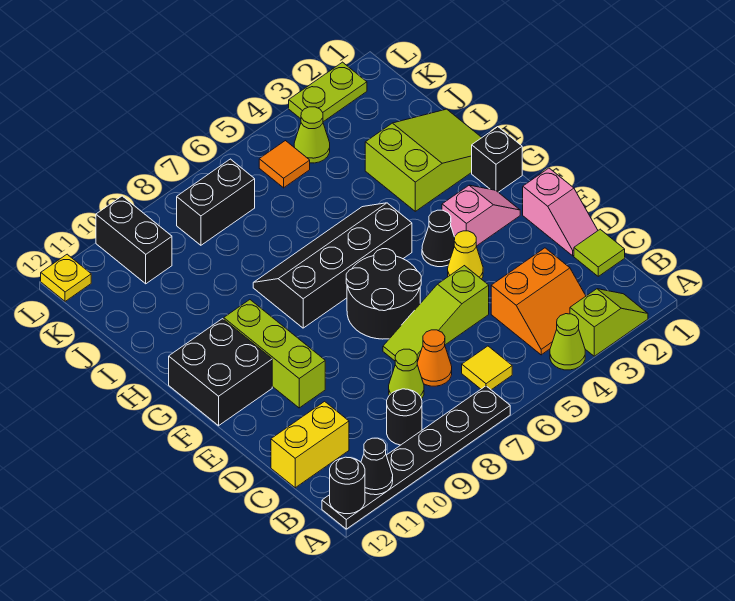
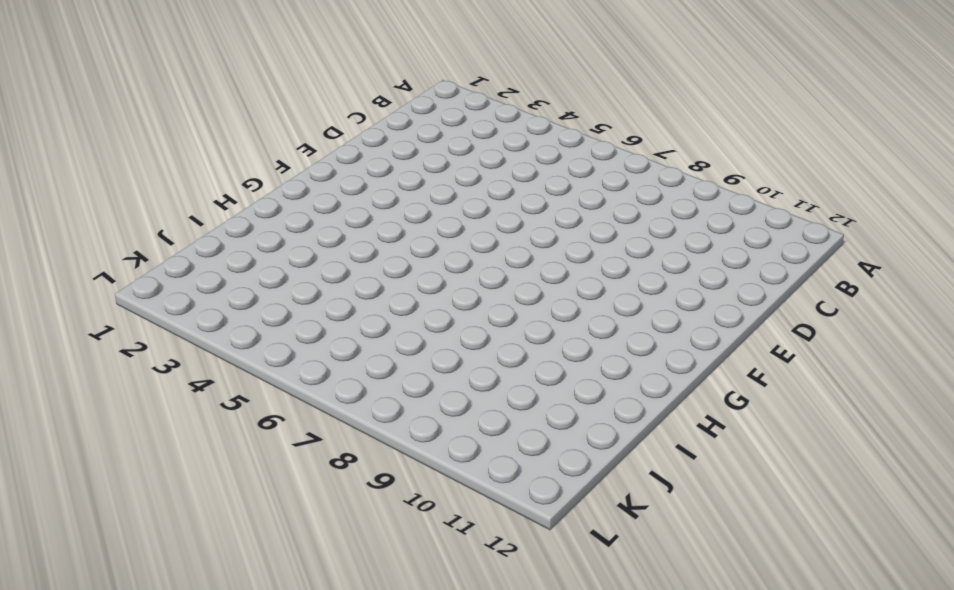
none -> lime slope A2:A3 level 1 top 3
none -> lime cone A4 level 1
none -> black plate A7:A12 level 1

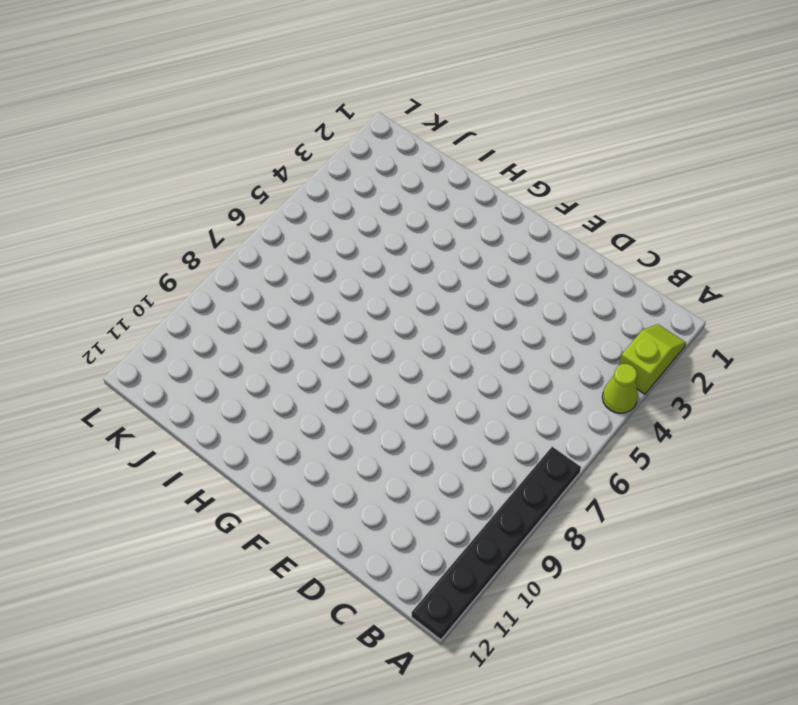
none -> orange slope B3:C4 level 1 top C
none -> yellow tile B6 level 1
none -> black round brick B9 level 1

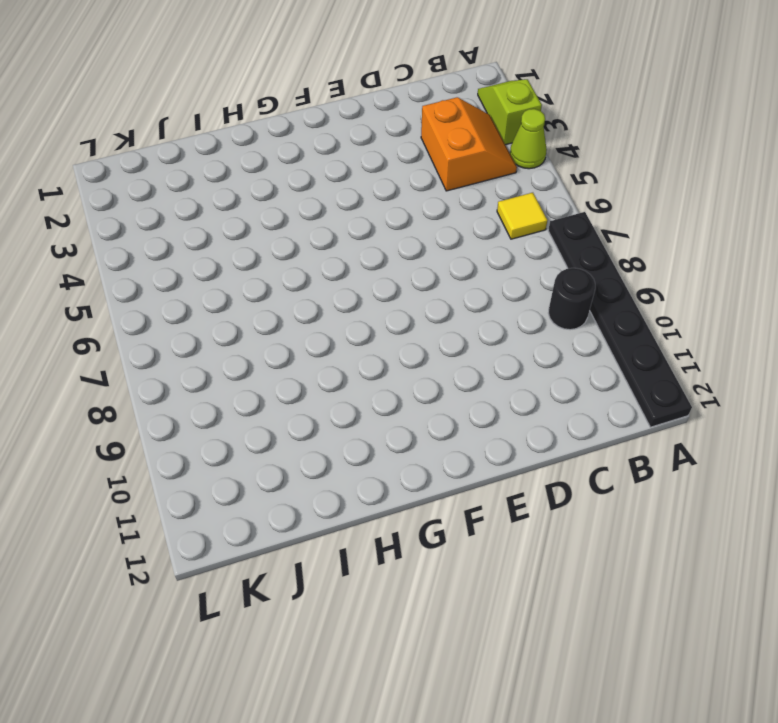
none -> lime tile C1 level 1
none -> orange cone C7 level 1
none -> lime cone C8 level 1

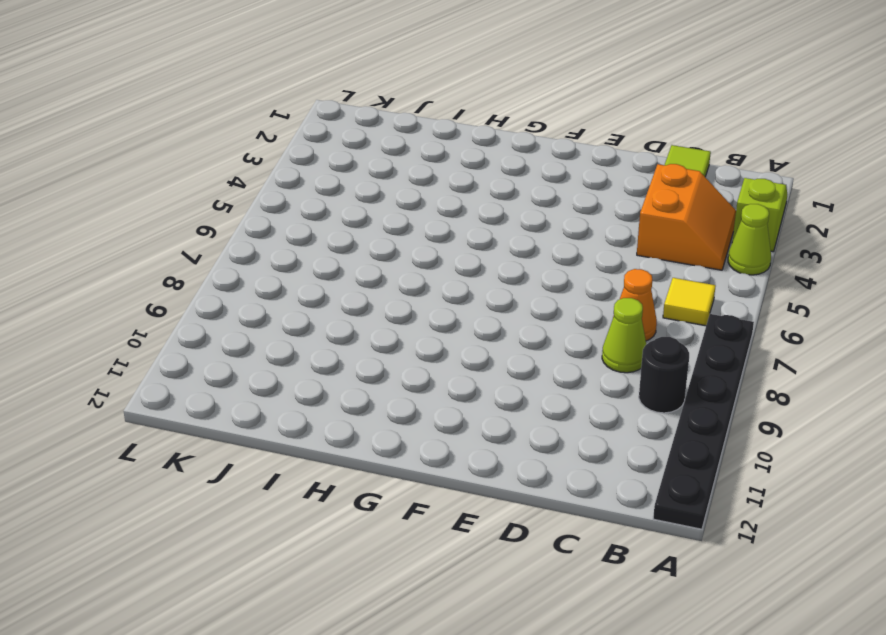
none -> yellow brick C11:C12 level 1
none -> pink slope D1:E1 level 1 top E
none -> lime slope D5:D7 level 1 top 5

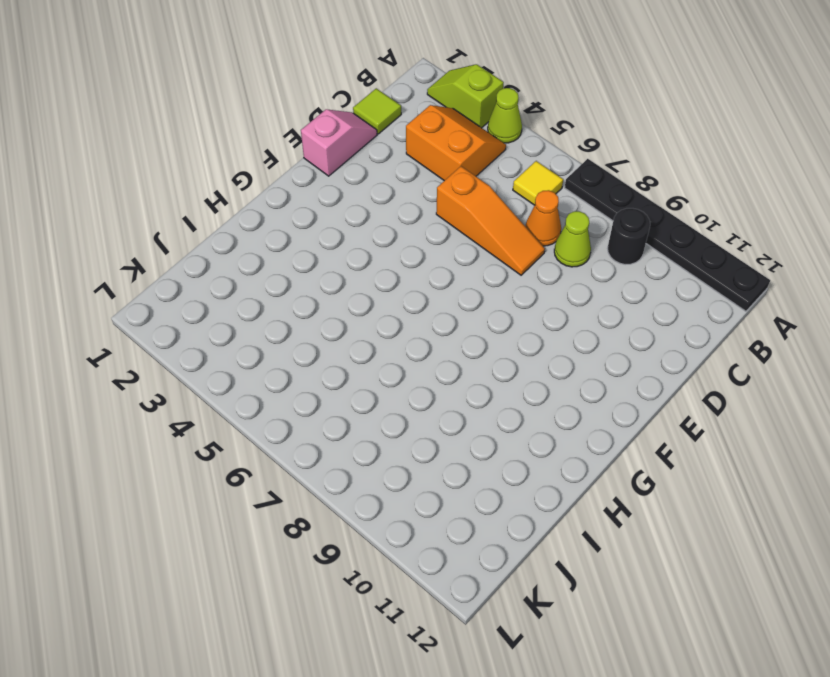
orange slope D5:D7 level 1 top 5 -> lime slope D5:D7 level 1 top 5
none -> yellow brick C11:C12 level 1
none -> yellow cone E4 level 1
none -> black round brick E6:F7 level 1

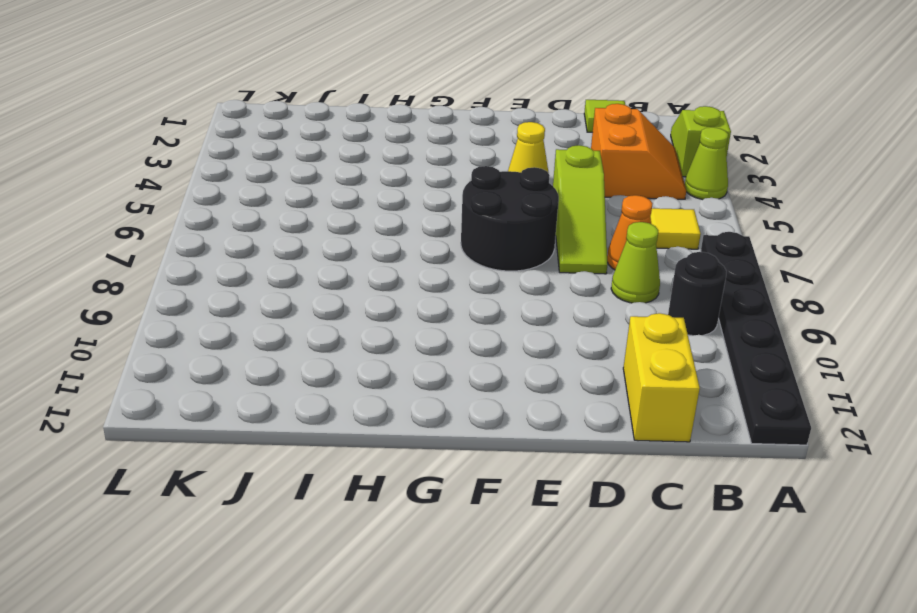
none -> pink slope D1:E1 level 1 top E
none -> lime brick E10:G10 level 1
none -> pink slope F2:F3 level 1 top 3

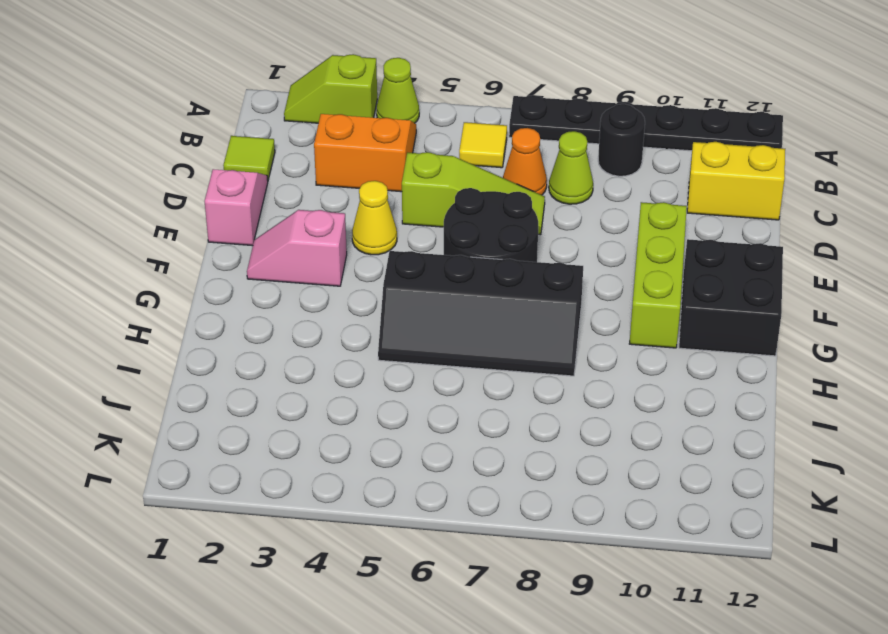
none -> black cone F4 level 1
none -> black brick G1 level 1
none -> lime slope H1:I3 level 1 top 3

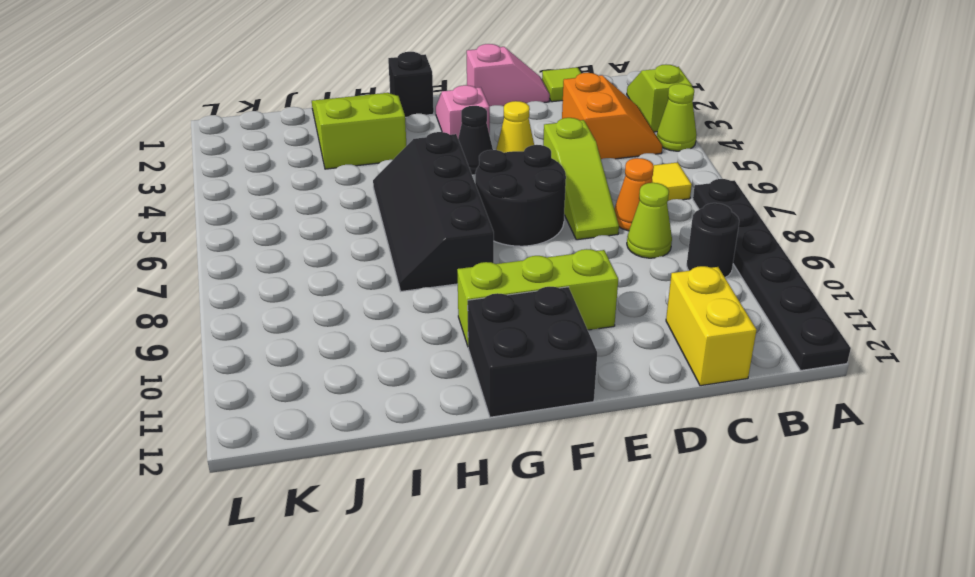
none -> lime cone K4 level 1
none -> orange tile K5 level 1
none -> black brick K7:K8 level 1

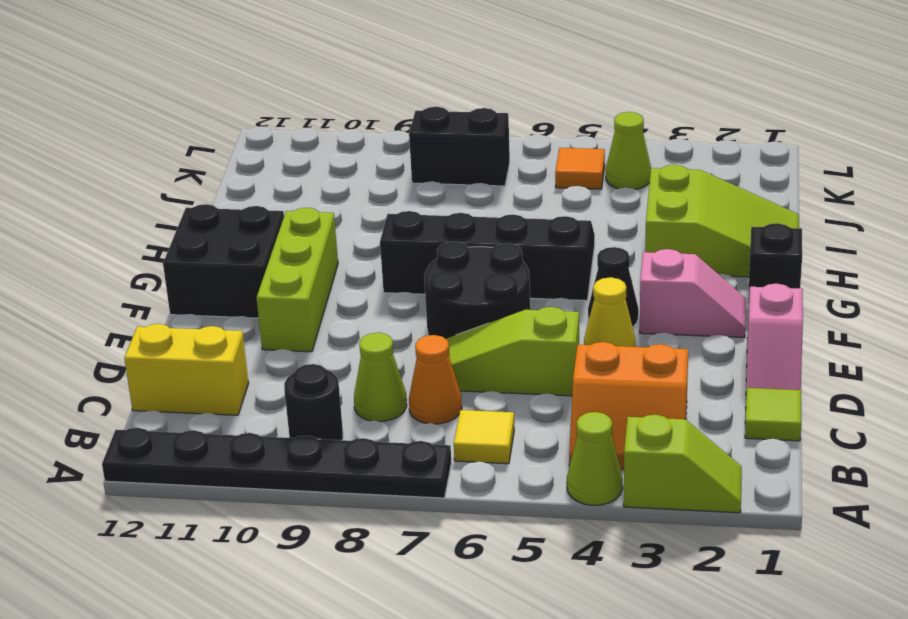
none -> black brick K10:L10 level 1
none -> lime plate L2:L3 level 1
none -> yellow plate L12 level 1

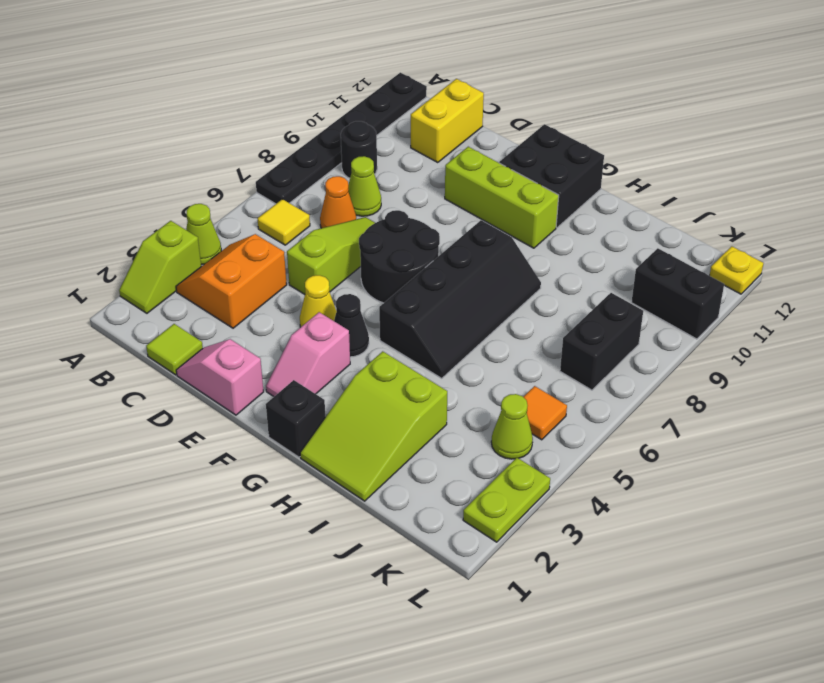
none -> black cone A11 level 2
none -> black round brick A12 level 2

